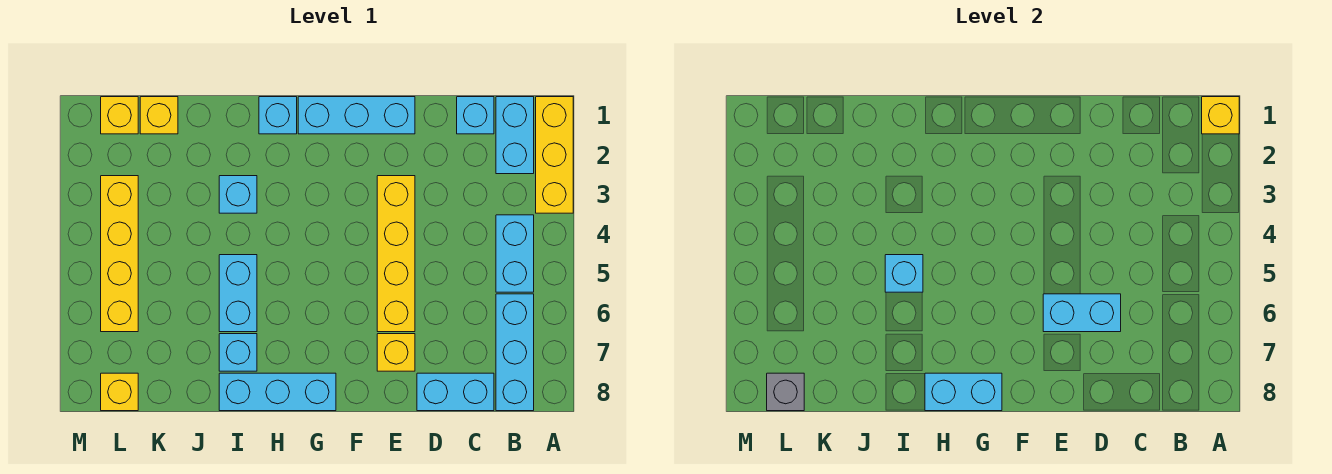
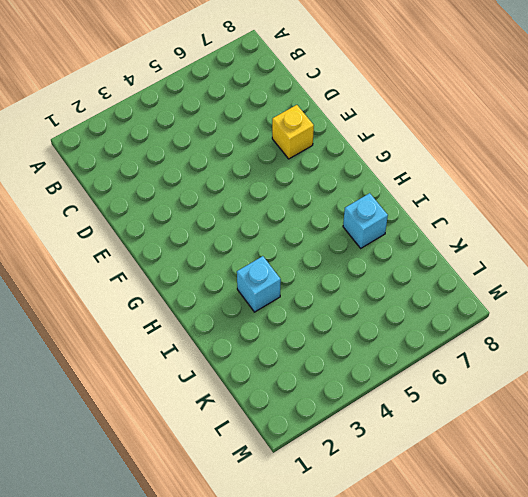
none -> yellow brick A1:A3 level 1
none -> cyan brick B1:B2 level 1
none -> cyan brick B4:B5 level 1

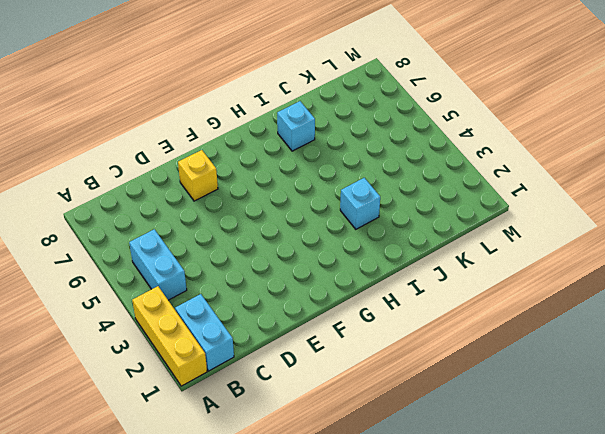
none -> cyan brick B6:B8 level 1
none -> cyan brick C1 level 1
none -> cyan brick C8:D8 level 1

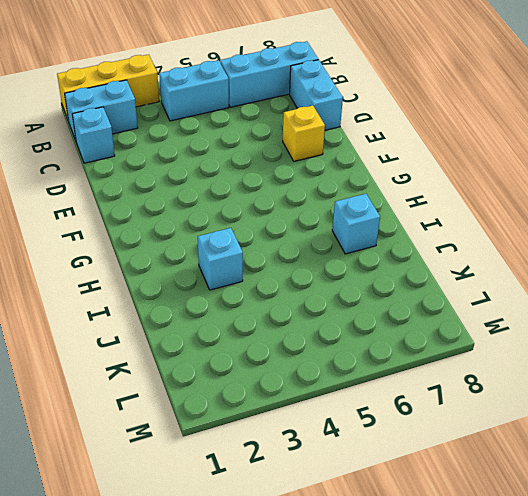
none -> cyan brick E1:G1 level 1
none -> yellow brick E3:E6 level 1
none -> cyan brick G8:I8 level 1

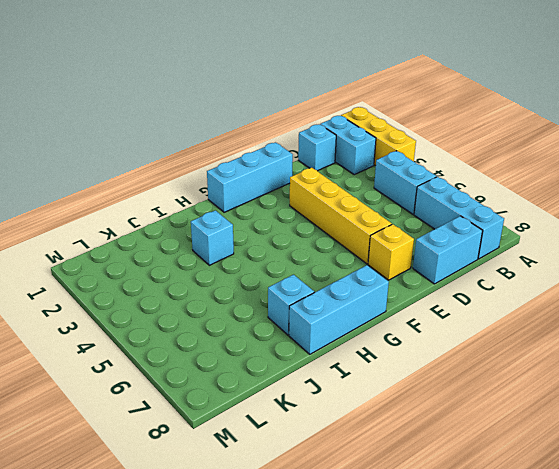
none -> cyan brick H1 level 1
none -> cyan brick I5:I6 level 1
none -> yellow brick K1 level 1

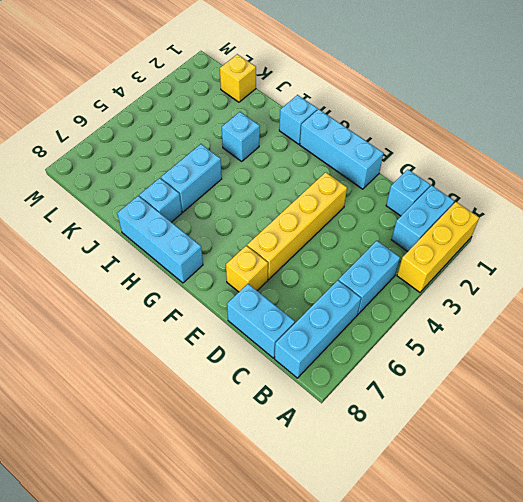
none -> yellow brick L1 level 1
none -> yellow brick L3:L6 level 1
none -> yellow brick L8 level 1

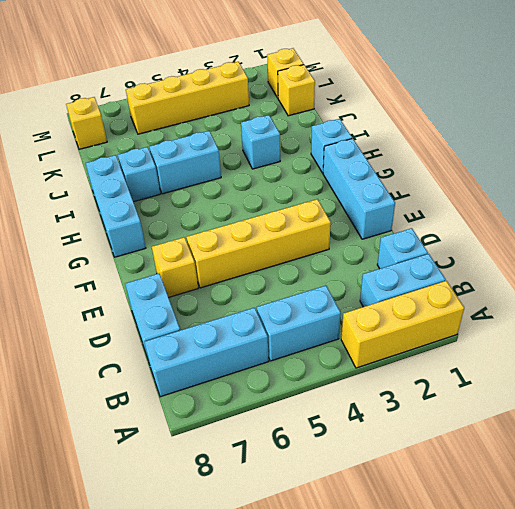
none -> yellow brick A1 level 2
none -> cyan brick D6:E6 level 2
none -> cyan brick G8:H8 level 2

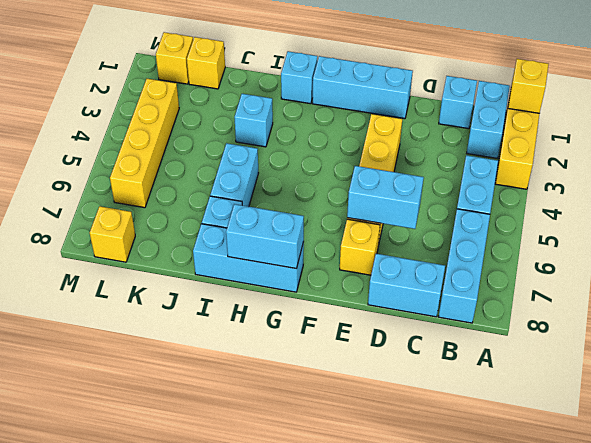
none -> cyan brick I5 level 2
none -> grey brick L8 level 2

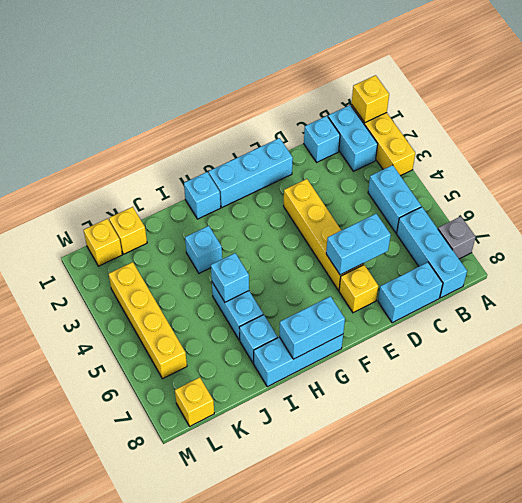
grey brick A7 level 1 -> grey brick L8 level 2

